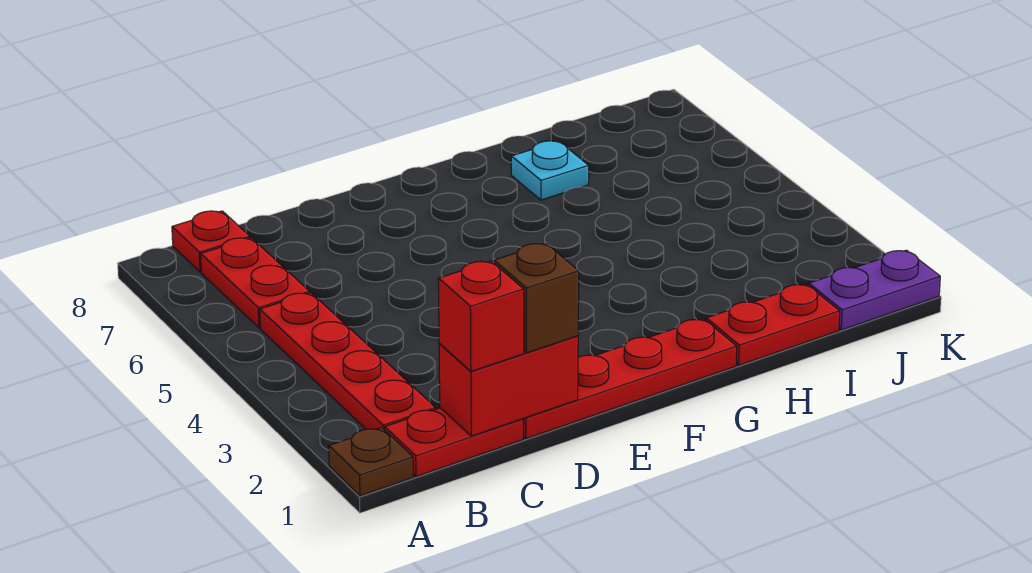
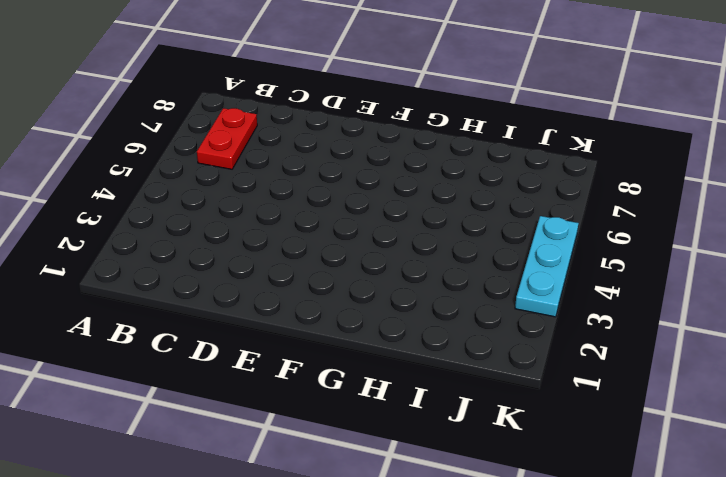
cyan plate K3:K5 level 1 -> none
none -> brown plate A1 level 1
none -> red plate B1:C1 level 1
none -> red plate B2:B5 level 1

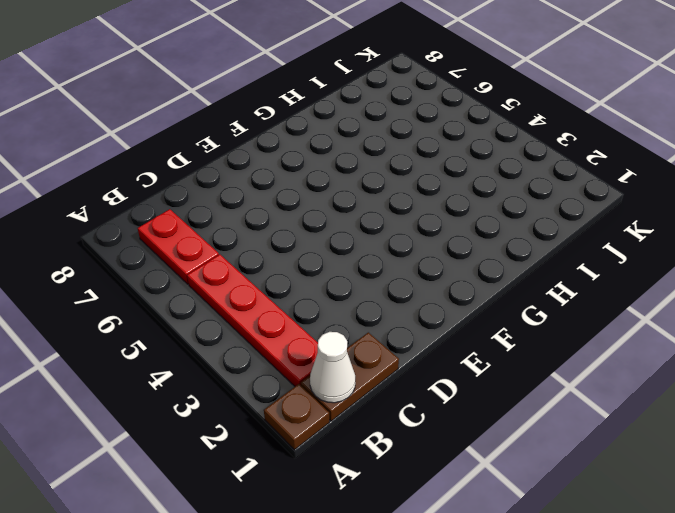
brown plate B1:C1 level 1 -> red plate B1:C1 level 1
white cone B1 level 2 -> none
none -> red plate B8 level 1
none -> red plate D1:G1 level 1
none -> red plate H1:I1 level 1

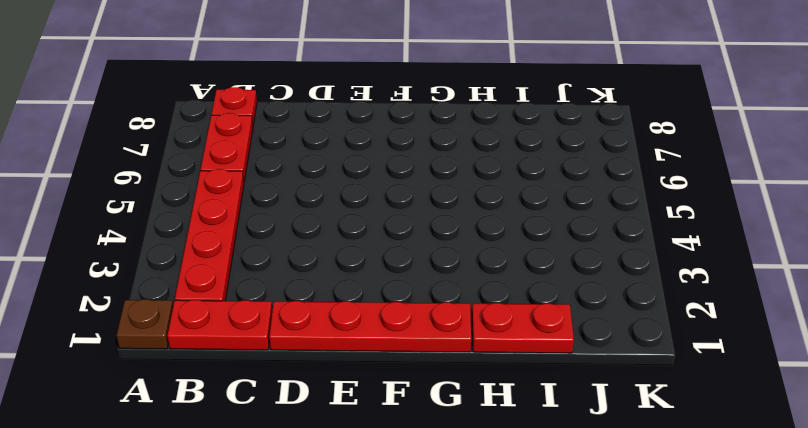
none -> cyan plate H7 level 1
none -> purple plate J1:K1 level 1
none -> red brick C1:D1 level 2

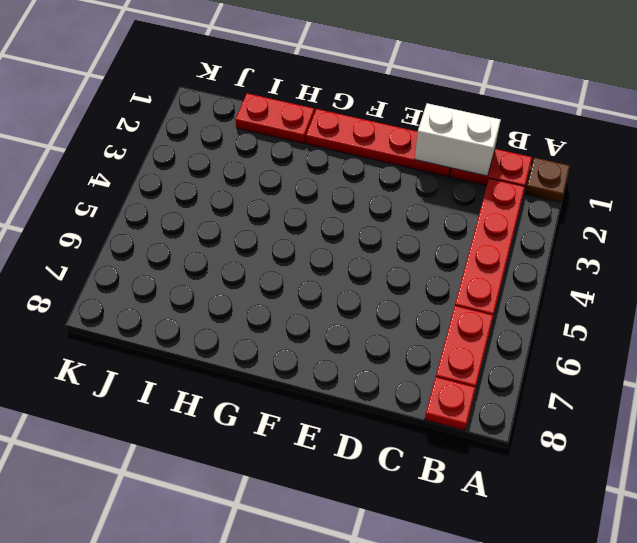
white brick C1:D1 level 2 -> red brick C1:D1 level 2
none -> cyan plate H7 level 1
none -> purple plate J1:K1 level 1
none -> red brick C1 level 3

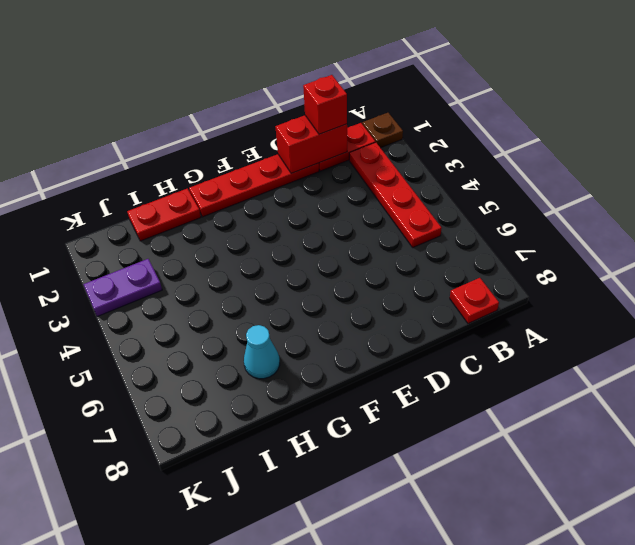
cyan cone H7 level 1 -> cyan plate H7 level 1
purple plate J3:K3 level 1 -> purple plate J1:K1 level 1
none -> red plate B6:B7 level 1
none -> brown brick D1 level 3

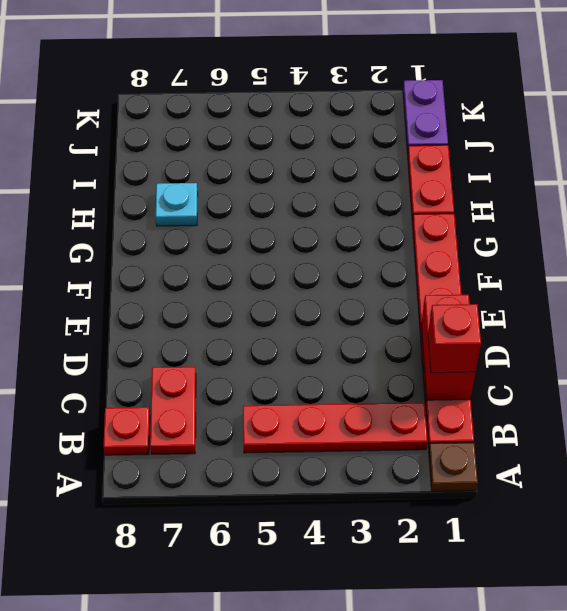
red plate B7:C7 level 1 -> red plate B6:B7 level 1
none -> brown brick D1 level 3

